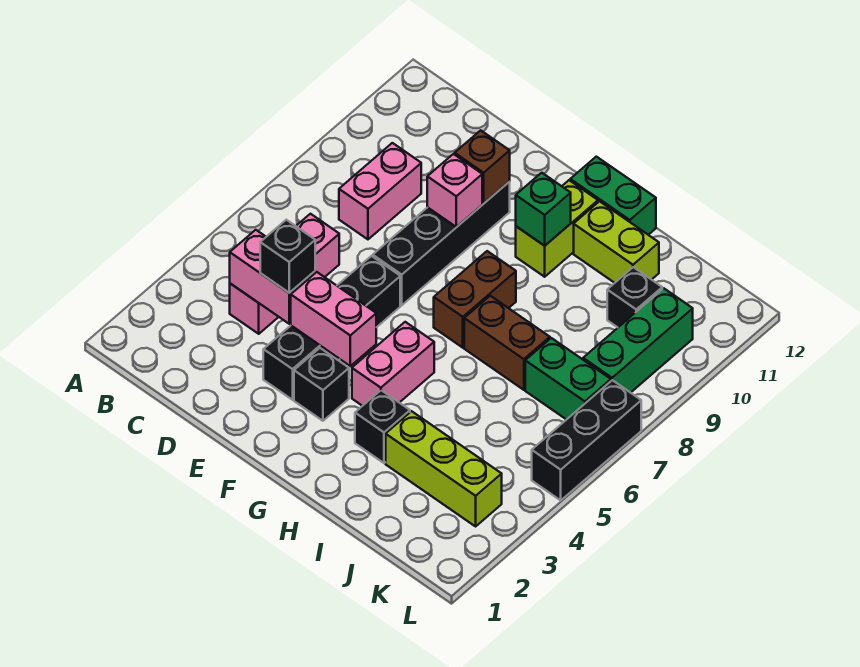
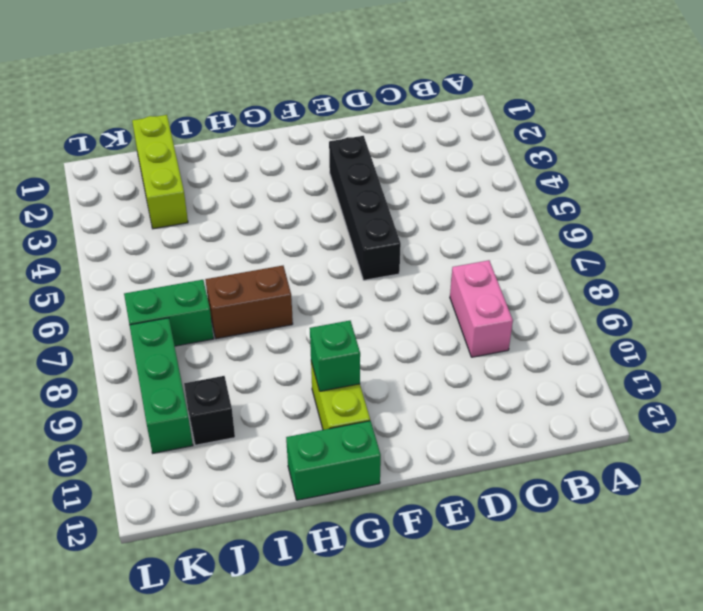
lime brick J1:J3 level 1 -> lime brick I3:K3 level 1
none -> pink brick C4:C6 level 1
none -> black brick E7:E10 level 1
none -> black brick F3 level 1

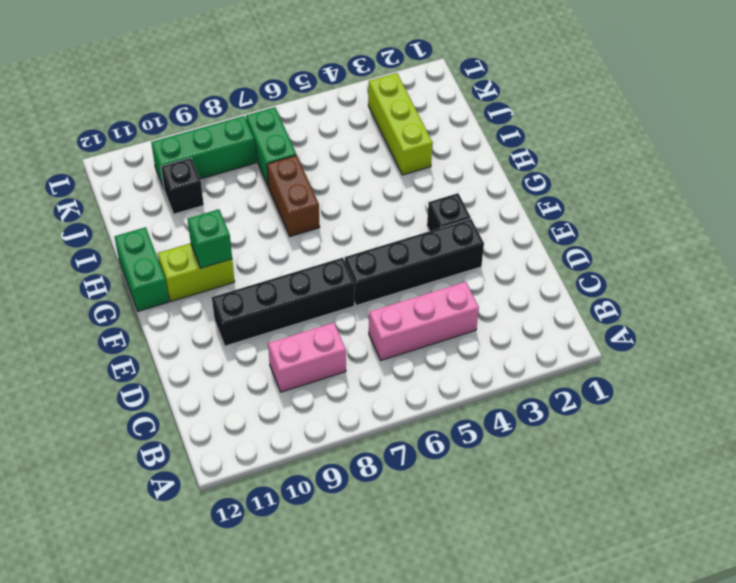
none -> pink brick G4:G5 level 1
none -> brown brick G7:G8 level 1
none -> black brick H3 level 1

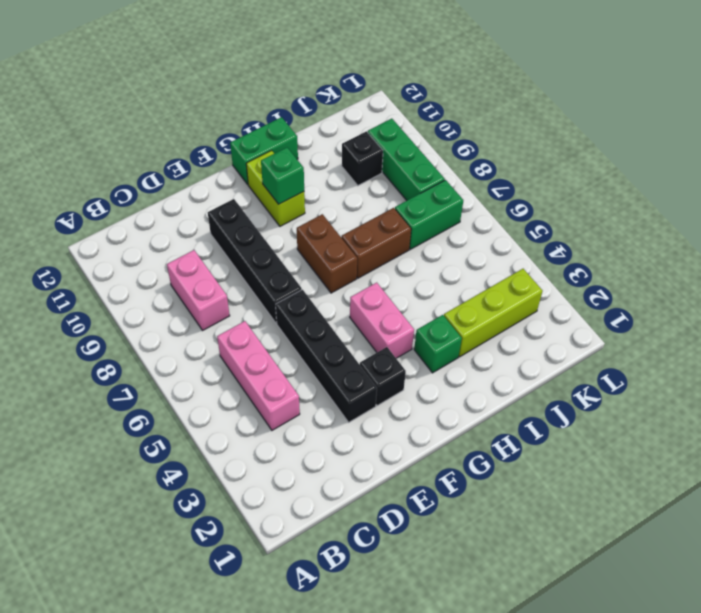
green brick H3 level 1 -> black brick H3 level 1
none -> lime brick H11:I11 level 1
none -> black brick L5:L7 level 1
none -> pink brick C4:D4 level 2

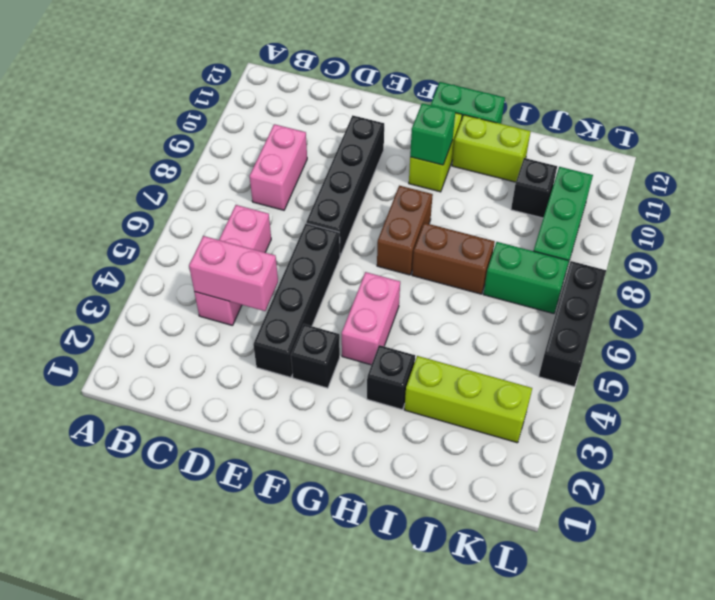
none -> pink brick E4:F4 level 2
none -> pink brick E9 level 2
none -> brown brick E10 level 2

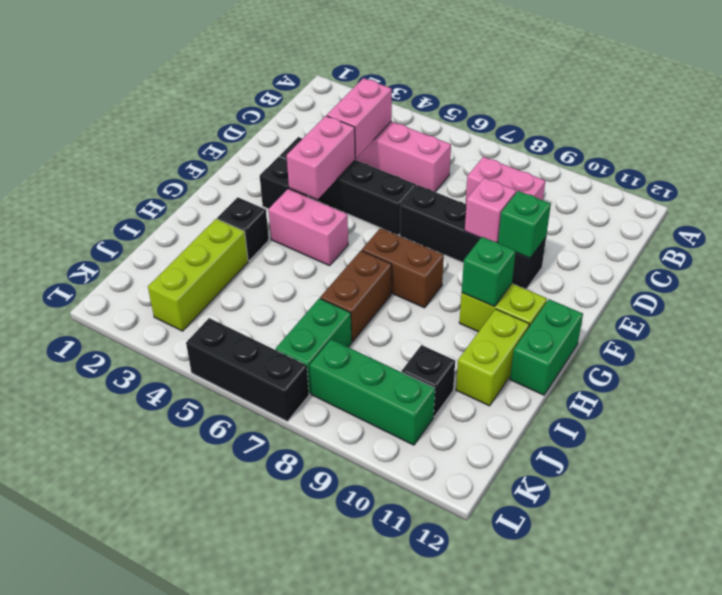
green brick E10 level 2 -> brown brick E10 level 2
none -> black brick D4 level 3

